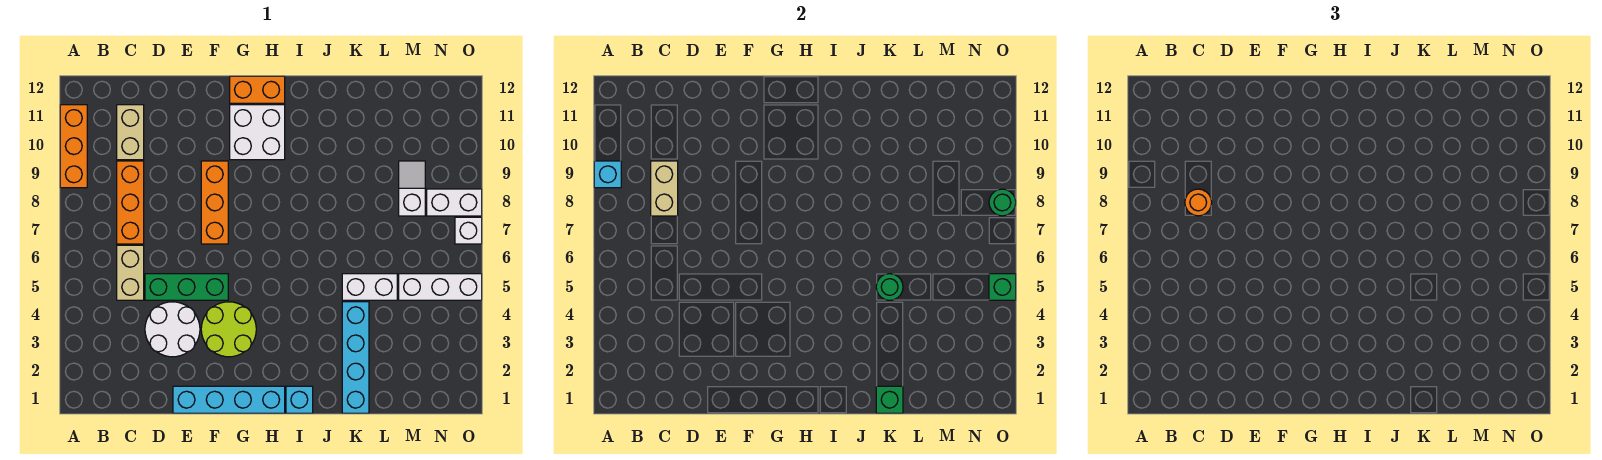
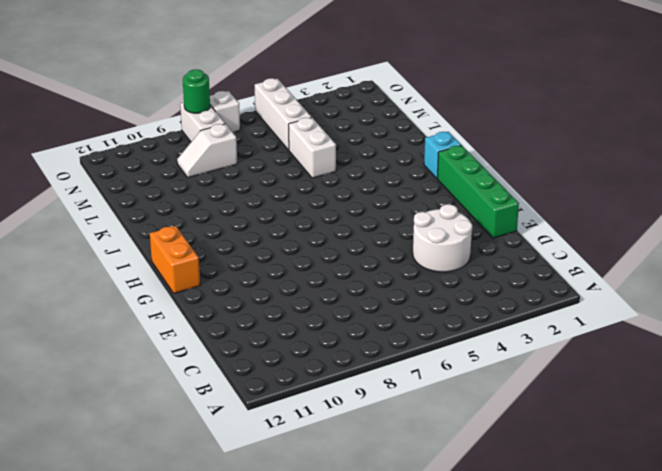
green brick E1:H1 level 1 -> cyan brick E1:H1 level 1
none -> orange brick A9:A11 level 1
none -> tan brick C5:C6 level 1
none -> orange brick C7:C9 level 1

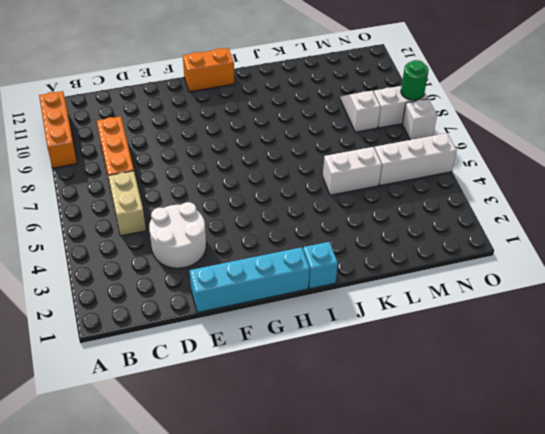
none -> tan brick C10:C11 level 1
none -> green brick D5:F5 level 1
none -> lime round brick F3:G4 level 1

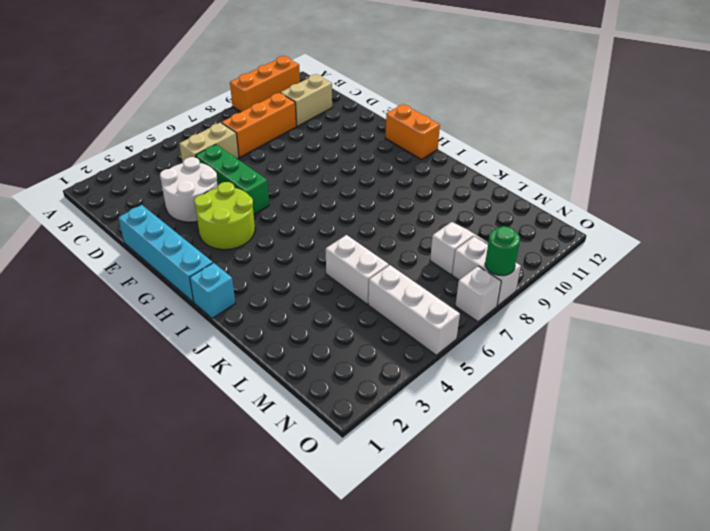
none -> orange brick F7:F9 level 1
none -> white brick G10:H11 level 1
none -> cyan brick K1:K4 level 1

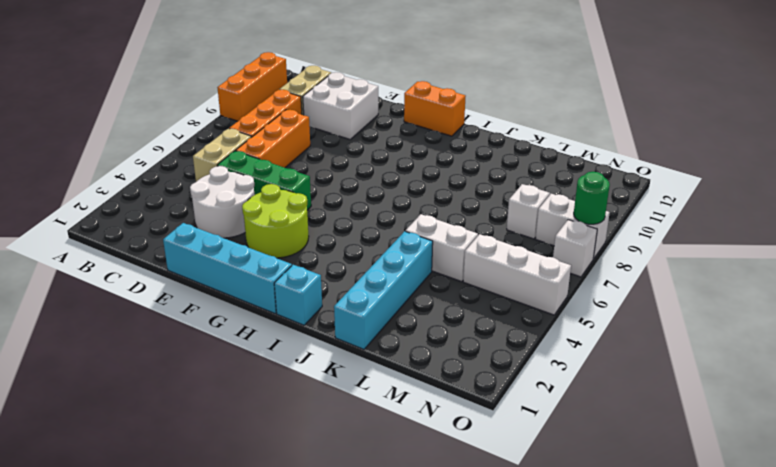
orange brick D6:D8 level 1 -> orange brick F7:F9 level 1
white brick D10:E11 level 1 -> white brick G10:H11 level 1
none -> cyan brick A9 level 2
none -> tan brick C8:C9 level 2
none -> green brick K1 level 2

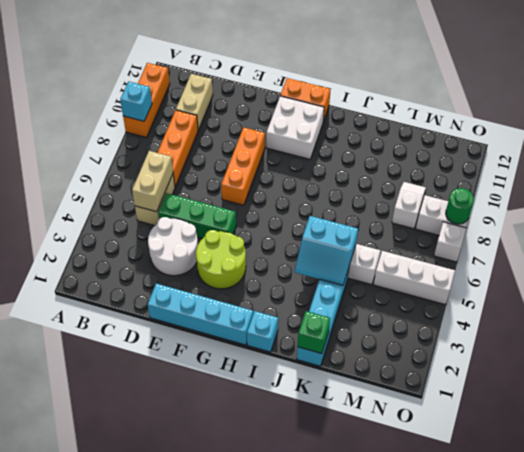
tan brick C5:C6 level 2 -> tan brick C8:C9 level 2
cyan slope J4:K5 level 2 top 5 -> green round brick K5 level 2
none -> green brick O5 level 2
none -> orange round brick C8 level 3

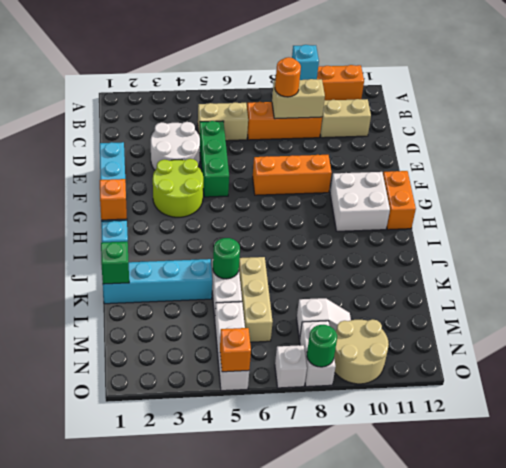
orange brick H1 level 2 -> none
tan brick K6:M6 level 1 -> none
tan round brick N9:O10 level 1 -> none
orange brick O5 level 2 -> green brick O5 level 2

